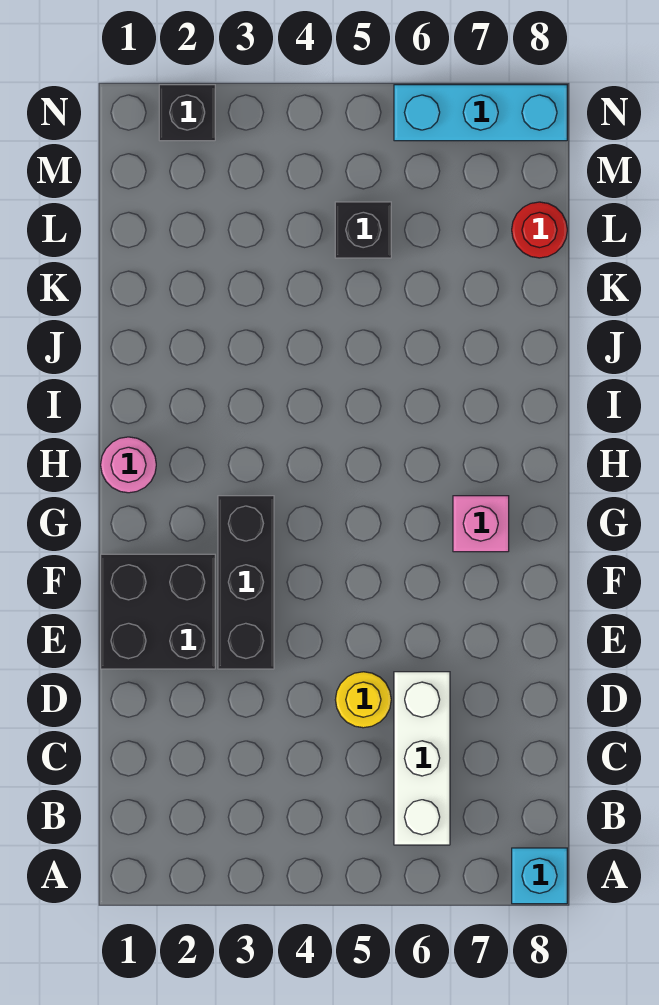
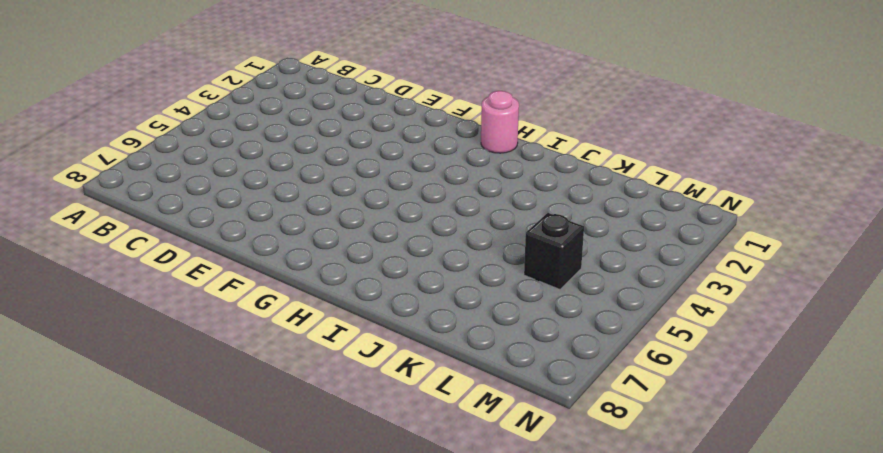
none -> cyan brick A8 level 1
none -> white brick B6:D6 level 1

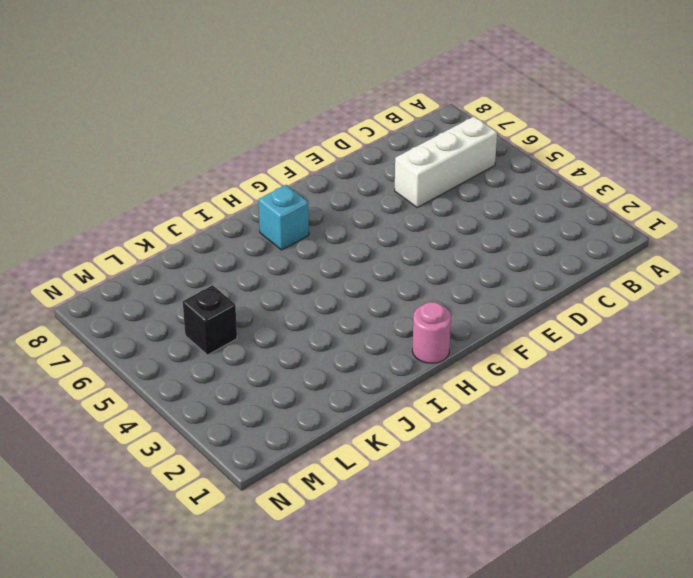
cyan brick H7 level 1 -> cyan brick A8 level 1
none -> yellow round brick D5 level 1
none -> black brick E1:F2 level 1

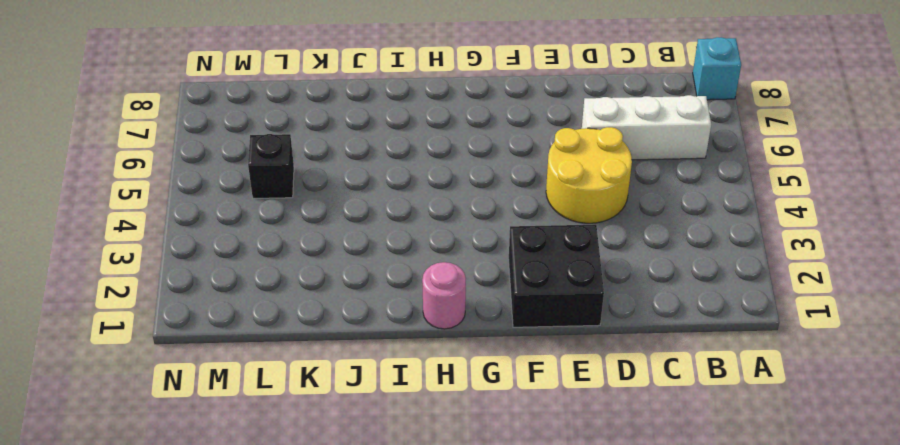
yellow round brick D4:E5 level 1 -> yellow round brick D5 level 1
none -> black brick E3:G3 level 1
none -> pink brick G7 level 1

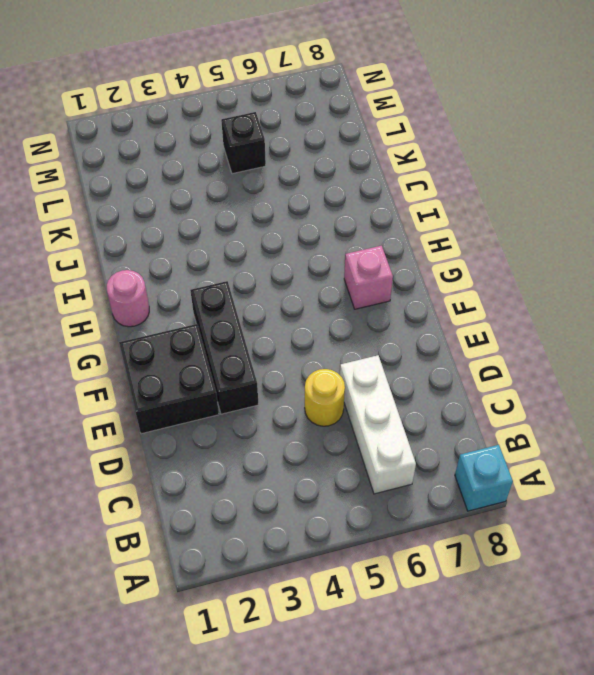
none -> red round brick L8 level 1
none -> black brick N2 level 1

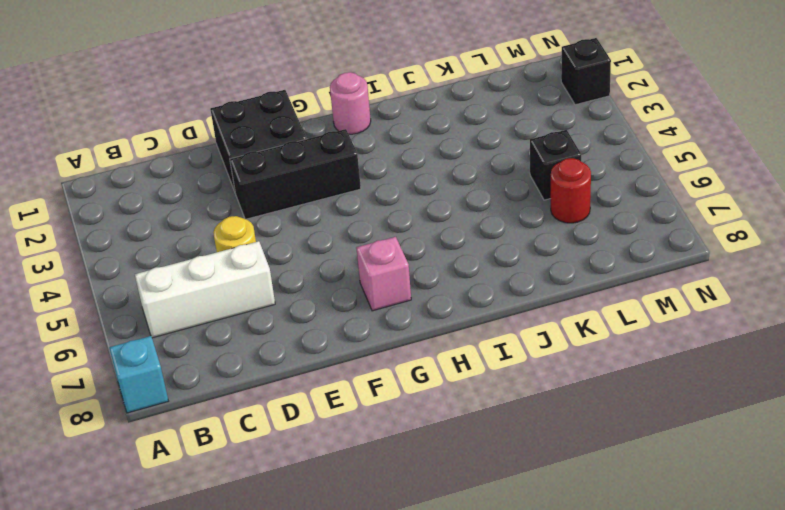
red round brick L6 level 1 -> red round brick L8 level 1
none -> cyan brick N6:N8 level 1

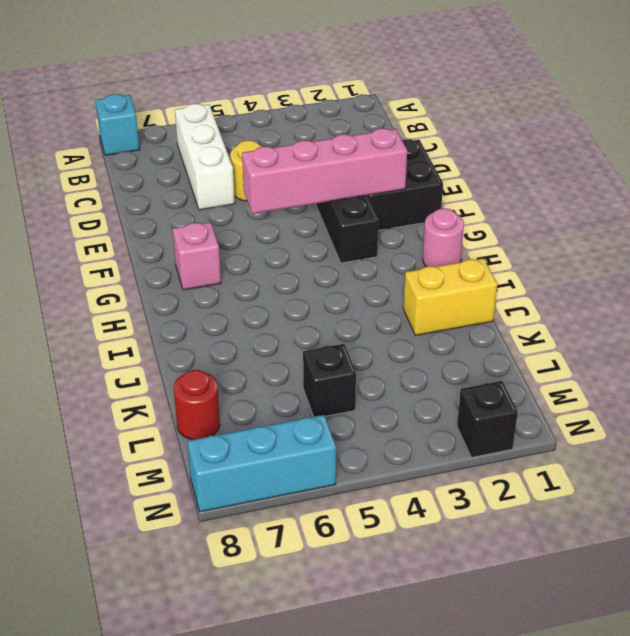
pink brick F2:F5 level 2 -> none
yellow brick J1:J2 level 1 -> none

